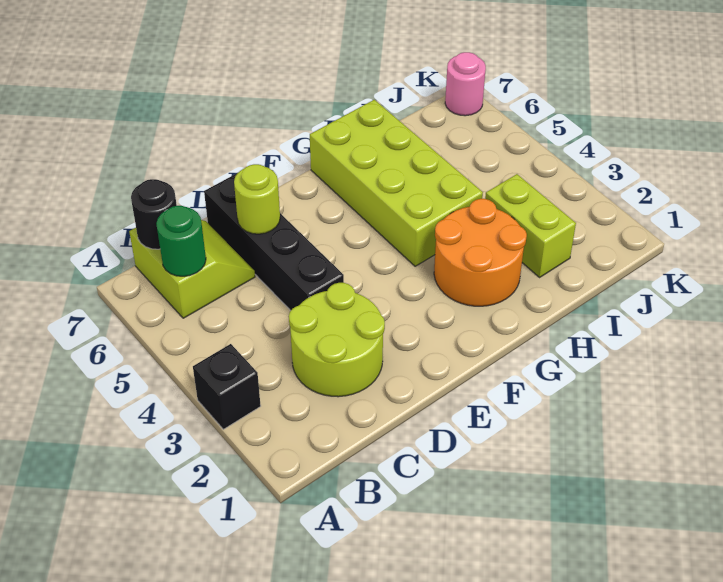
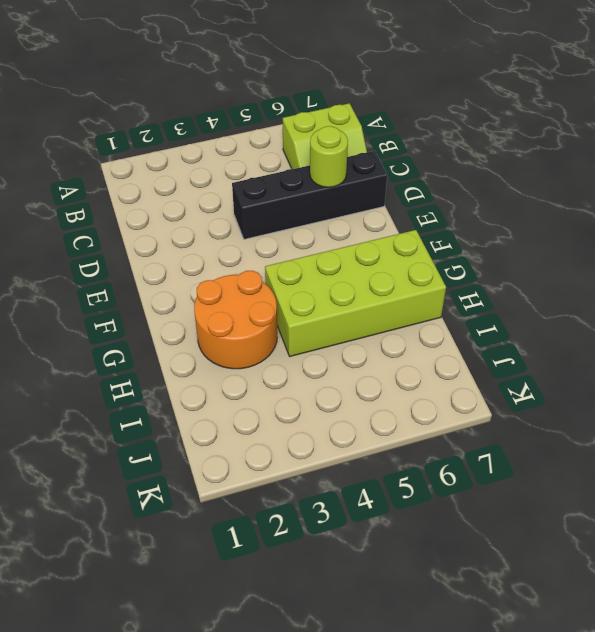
none -> black brick A3 level 1
none -> lime round brick C2:D3 level 1

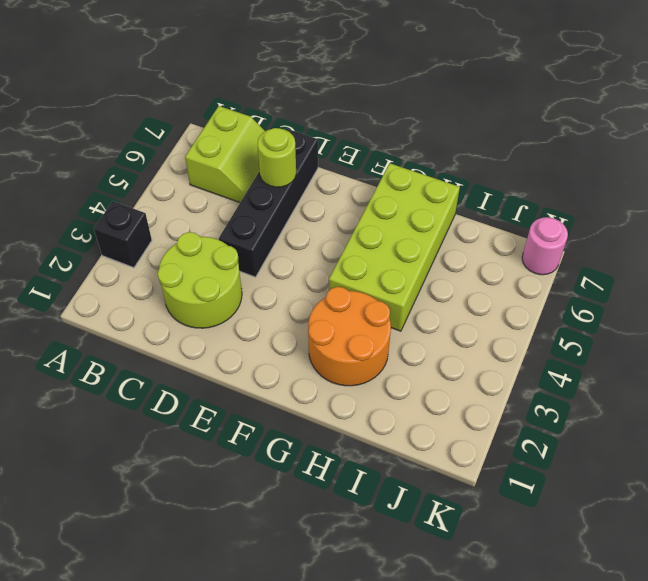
none -> lime brick I2:I3 level 1
none -> green round brick B6 level 2

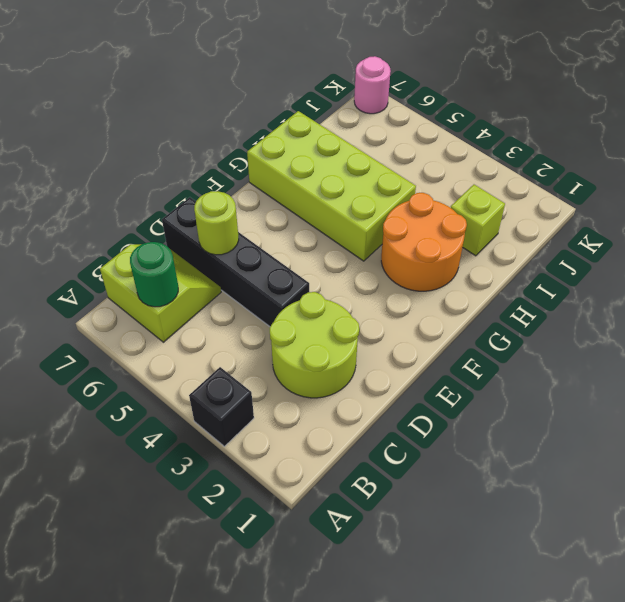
lime brick I2 level 1 -> lime brick I2:I3 level 1
none -> black round brick B7 level 2

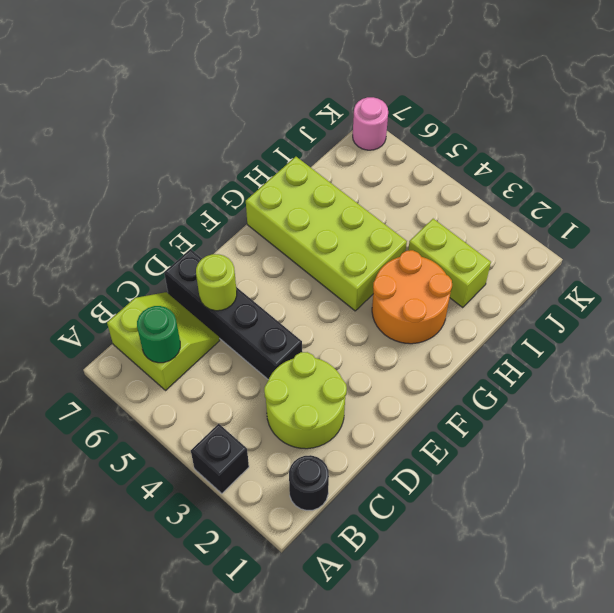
black round brick B1 level 1 -> black round brick B7 level 2

